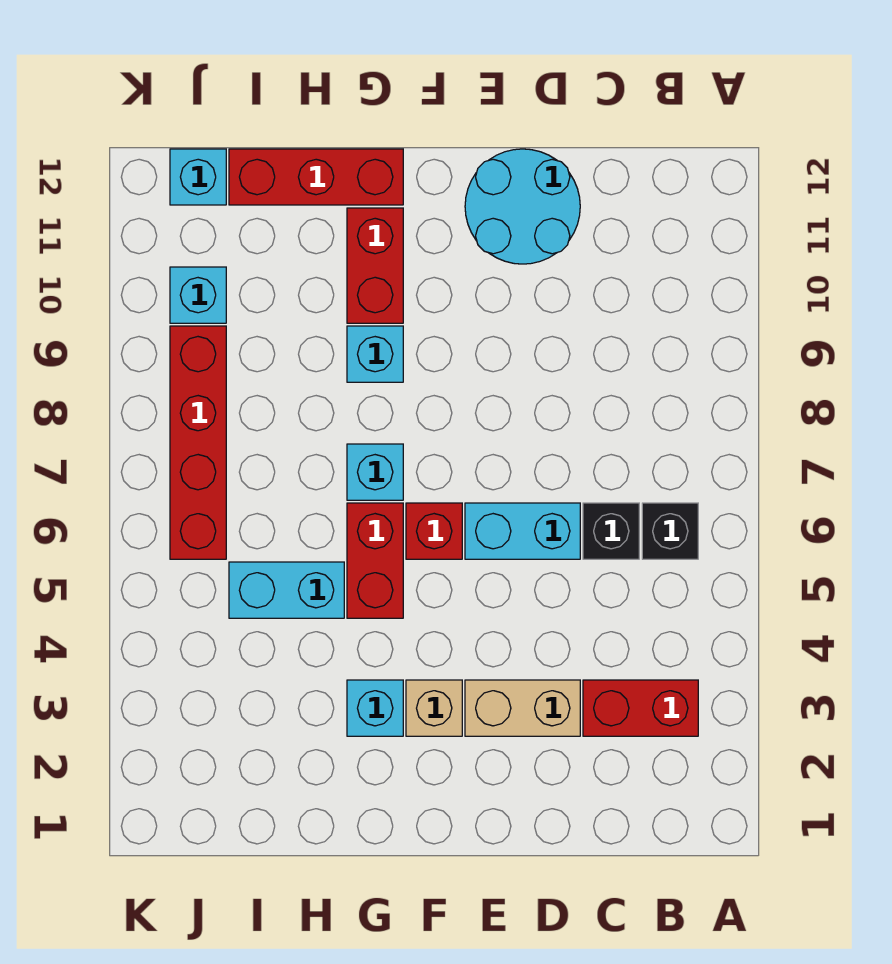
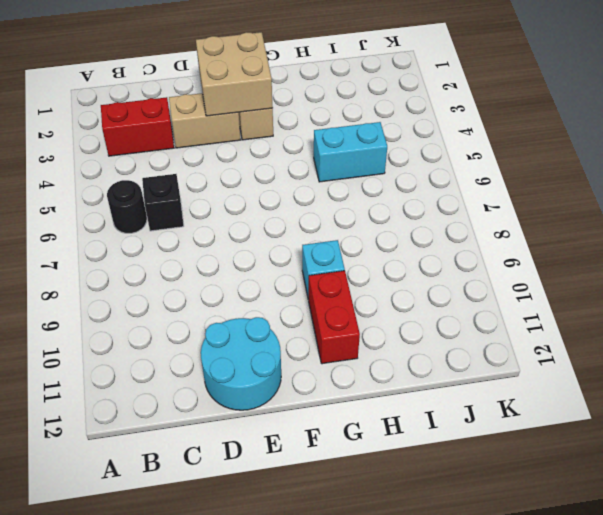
black round brick B6 level 1 -> black brick B6 level 1
tan brick E2:F3 level 2 -> none
none -> cyan brick D6:E6 level 1
none -> red brick F6 level 1
none -> cyan brick G3 level 1

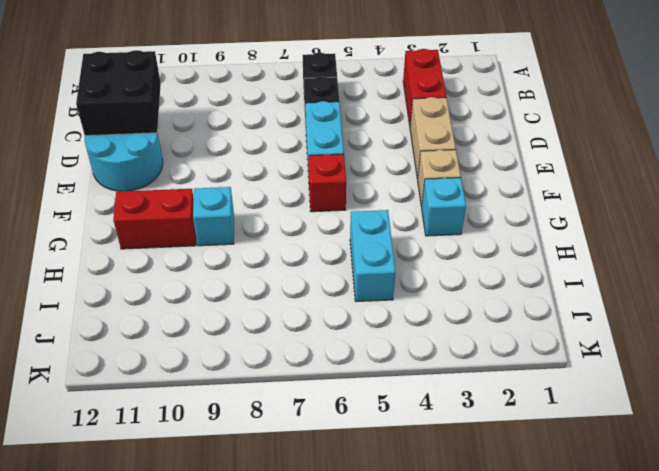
black brick C11:D12 level 2 -> none
none -> red brick G5:G6 level 1
none -> cyan brick G7 level 1
none -> red brick G12:I12 level 1

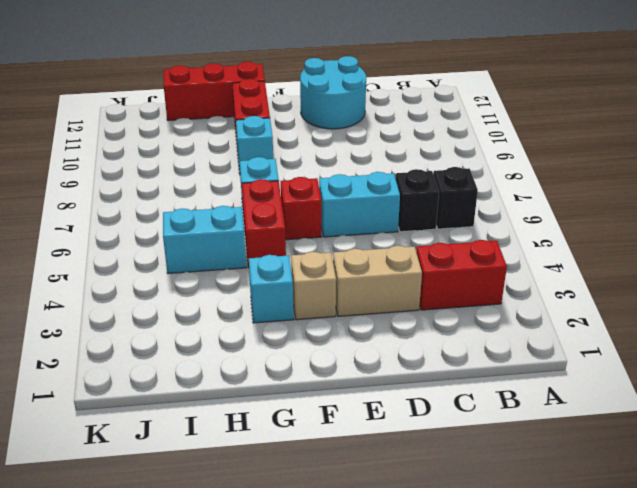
none -> red brick J6:J9 level 1
none -> cyan brick J10 level 1
none -> cyan brick J12 level 1

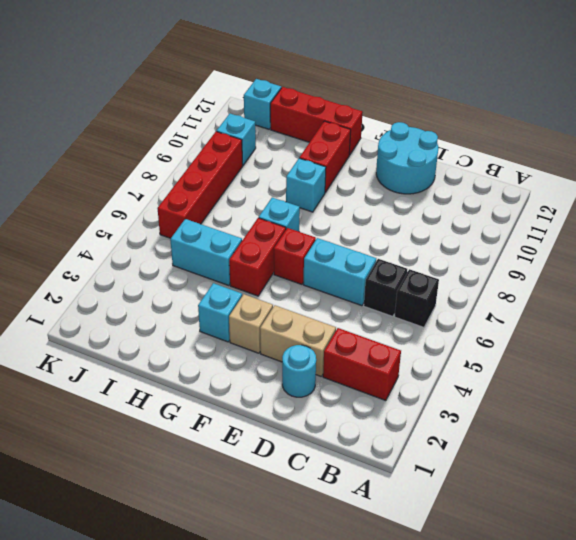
cyan round brick D2 level 1 -> none

